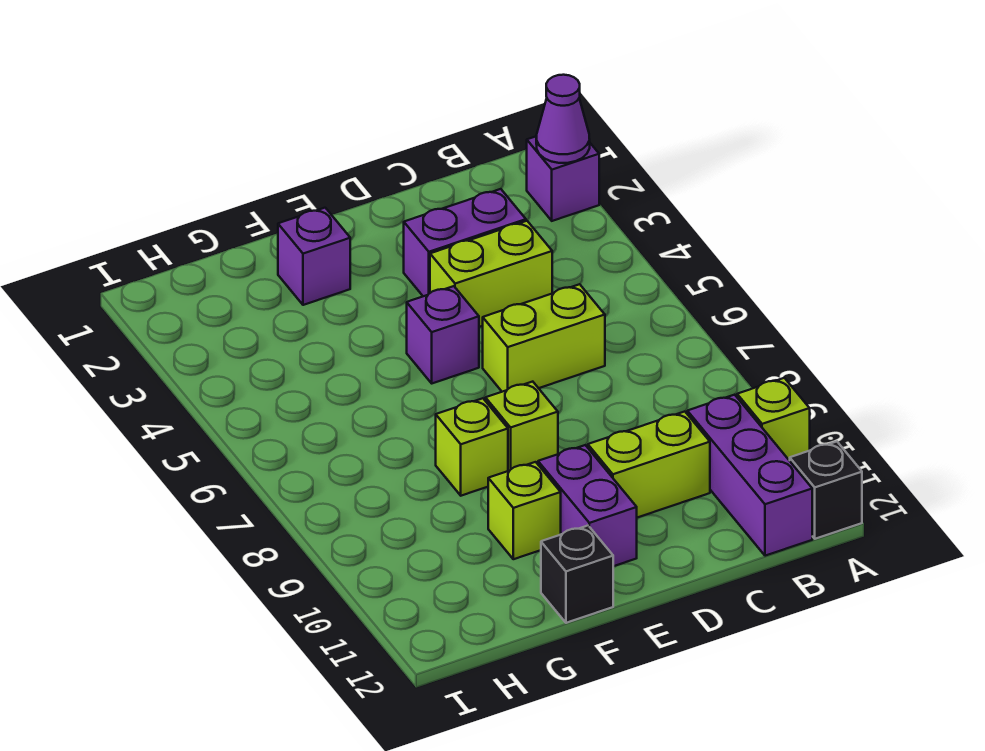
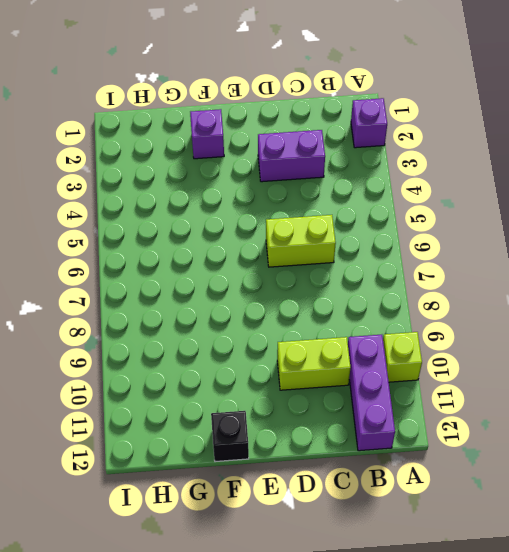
none -> black brick A12 level 1
none -> lime brick C4:D4 level 1
none -> purple brick E5 level 1

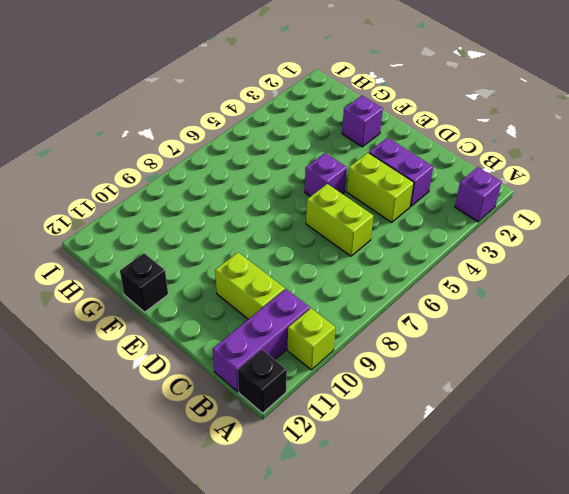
none -> lime brick E8 level 1
none -> purple brick E10:E11 level 1
none -> lime brick F8 level 1

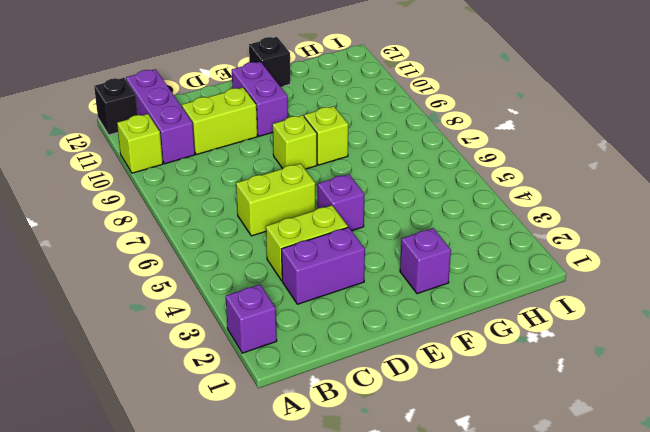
none -> lime brick F10 level 1
none -> purple cone A2 level 2

